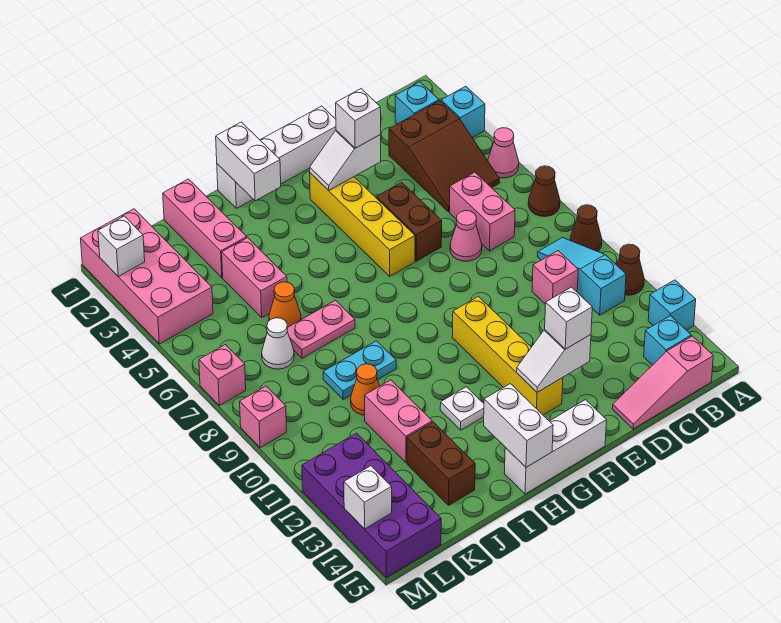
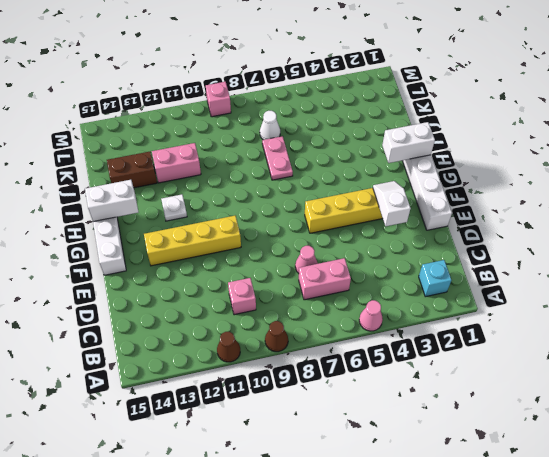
none -> cyan brick A3 level 1
none -> brown cone A7 level 1
none -> cyan brick A13 level 1
none -> brown slope B3:C5 level 1 top 3

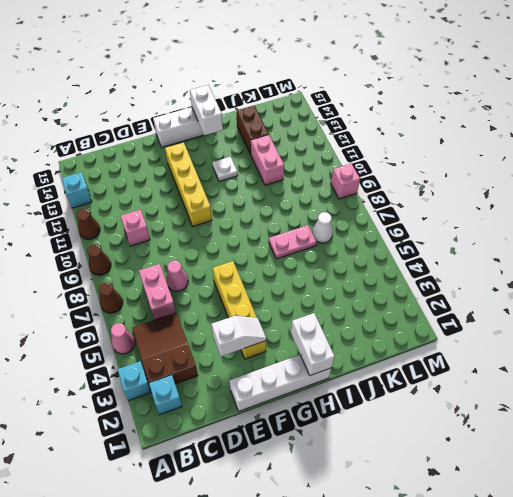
none -> cyan slope B9:B11 level 1 top 11
none -> cyan brick B14 level 1
none -> pink slope B15:D15 level 1 top B
none -> brown brick E5:E6 level 1

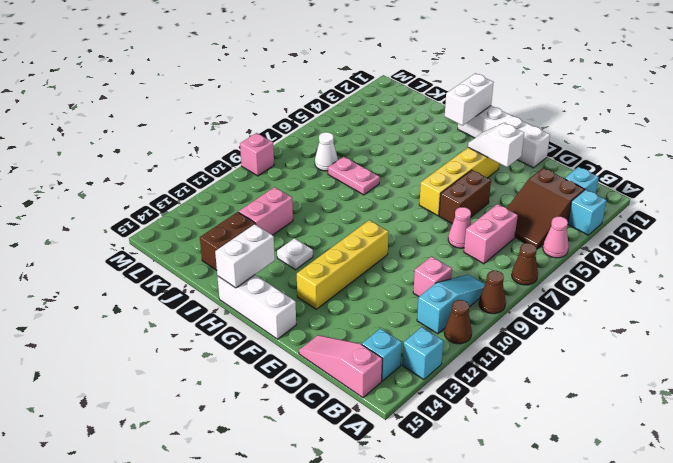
none -> cyan plate I9:J9 level 1
none -> pink brick J1:J3 level 1
none -> pink brick J4:J5 level 1
none -> orange cone J6 level 1

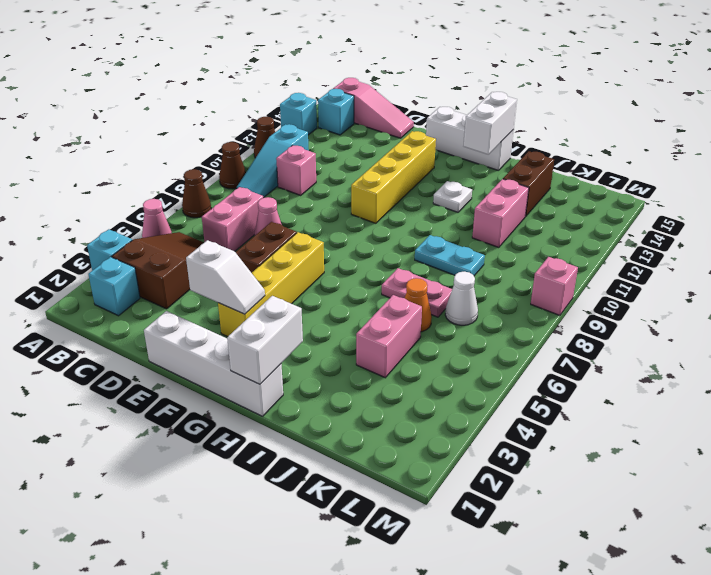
none -> pink brick J1:J3 level 1
none -> orange cone J10 level 1
none -> pink brick L1:M4 level 1
none -> purple brick L12:M15 level 1

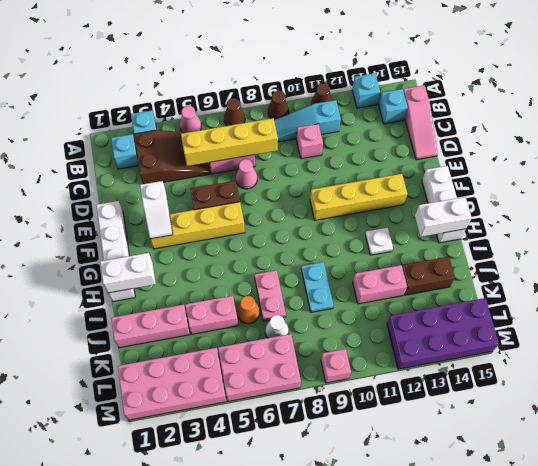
yellow brick C5:C8 level 2 -> none
pink brick L5:M7 level 1 -> pink brick M7 level 1
none -> orange cone J10 level 1
none -> white slope E13:F13 level 2 top E
none -> white brick M2 level 2
none -> white brick M14 level 2

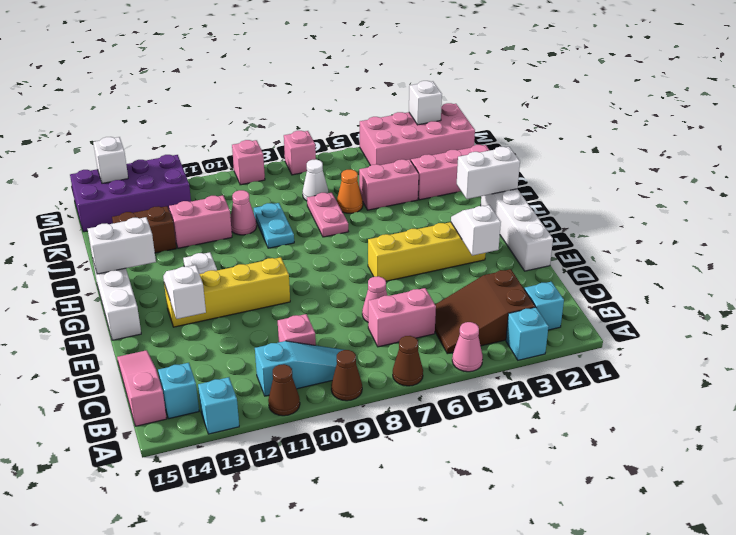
pink cone J10 level 1 -> orange cone J10 level 1
none -> brown brick E5:E6 level 1
none -> white brick E3 level 3
none -> white brick E13 level 3

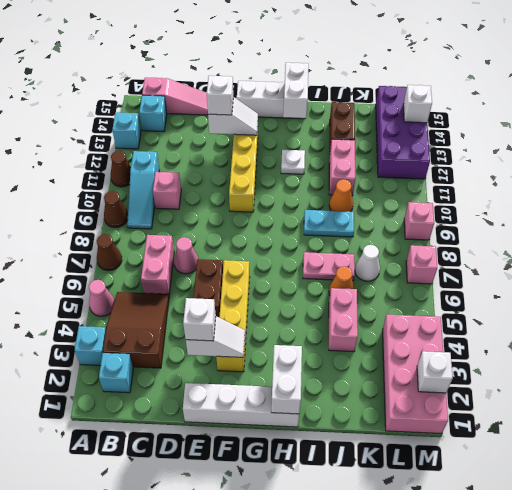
none -> pink brick J1:J3 level 1

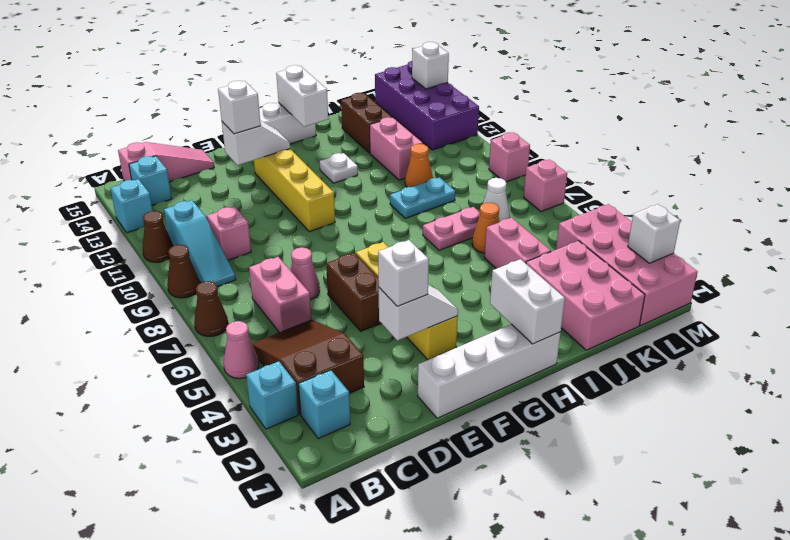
pink brick J1:K3 level 1 -> pink brick J1:J3 level 1

